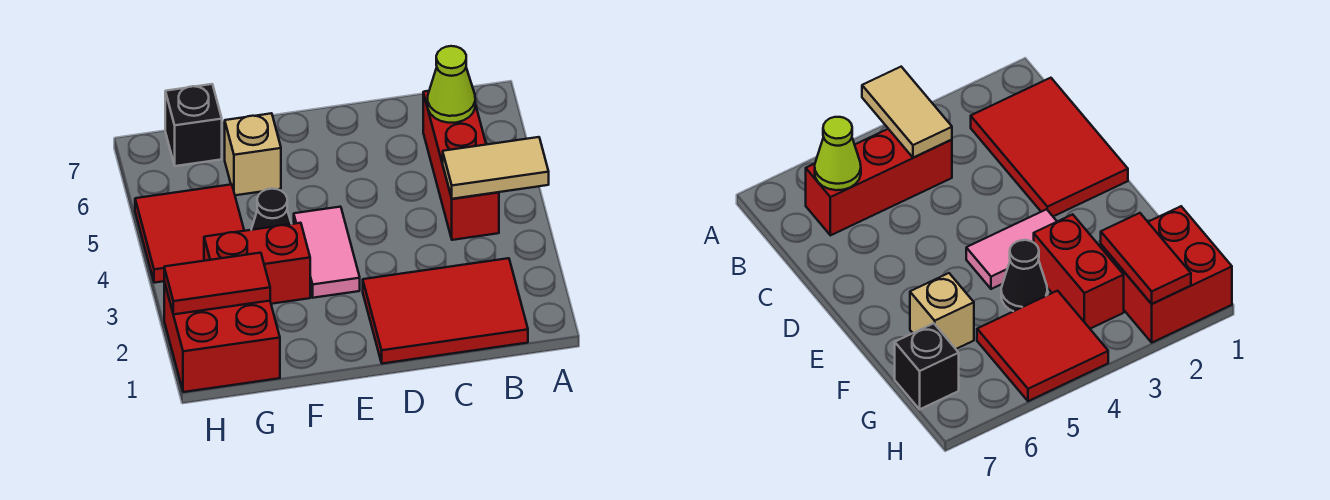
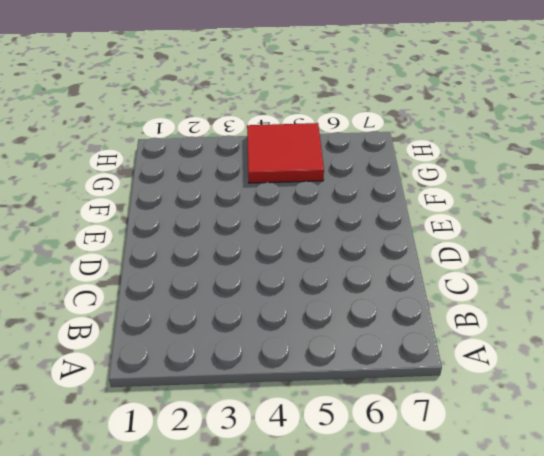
none -> red tile B1:D2 level 1
none -> red brick B4:B6 level 1
none -> pink tile E3:E4 level 1

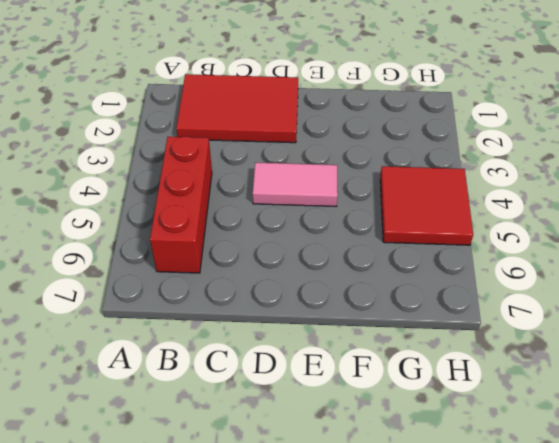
pink tile D4:E4 level 1 -> pink tile E3:E4 level 1
none -> red brick F3:G3 level 1
none -> black cone F4 level 1
none -> tan brick F6 level 1

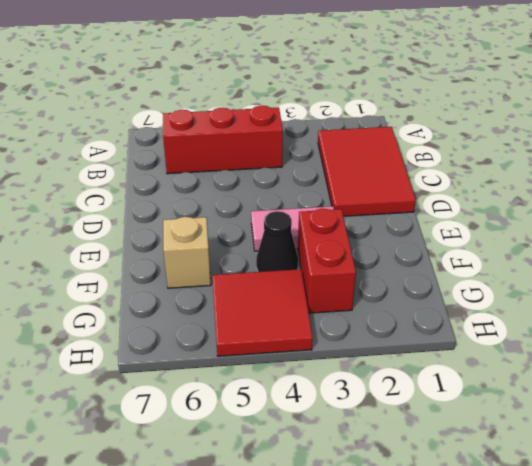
none -> red brick G1:H2 level 1
none -> black brick G7 level 1
none -> tan tile A4:B4 level 2

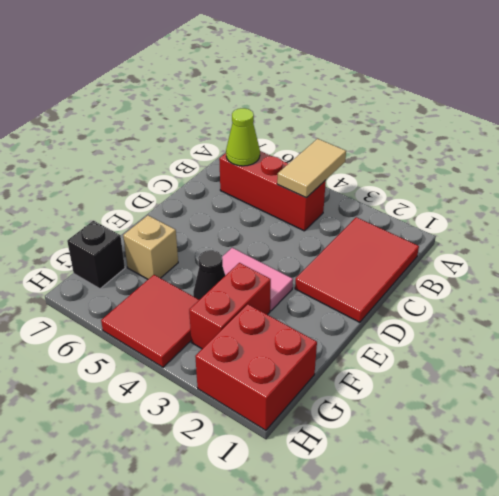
none -> red tile G2:H2 level 2

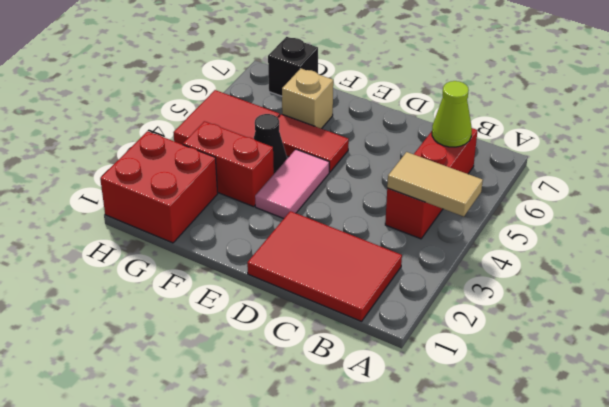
red tile E5:F5 level 1 -> red tile G2:H2 level 2

